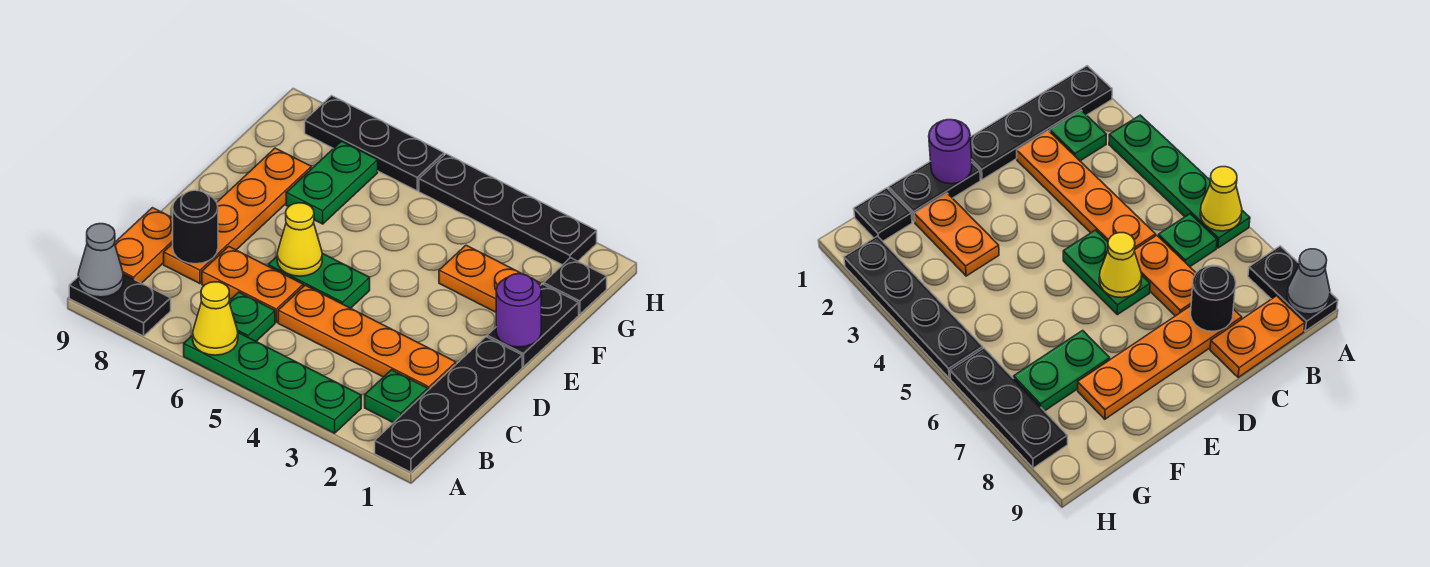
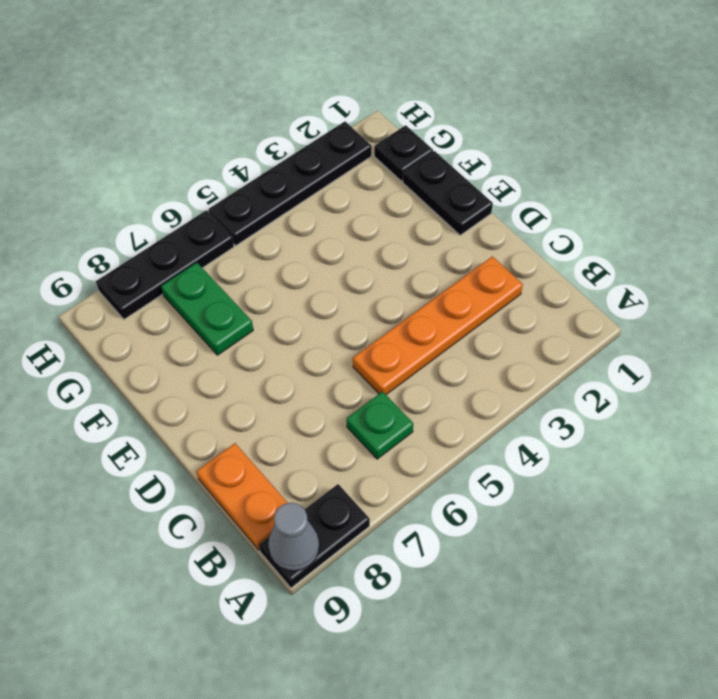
none -> black plate A1:D1 level 1
none -> green plate A3:A6 level 1
none -> green plate B2 level 1

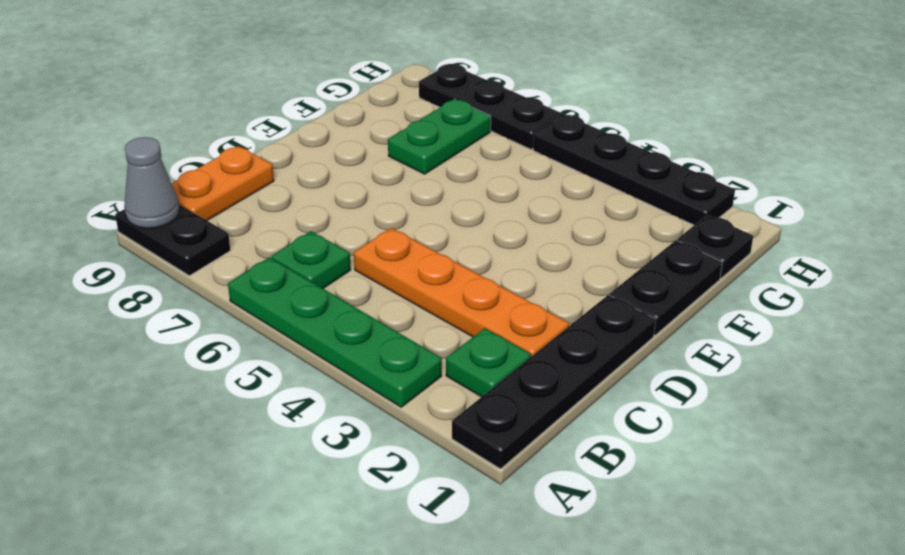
none -> orange plate C6:C7 level 1
none -> orange plate C8:F8 level 1
none -> green plate D5:D6 level 1

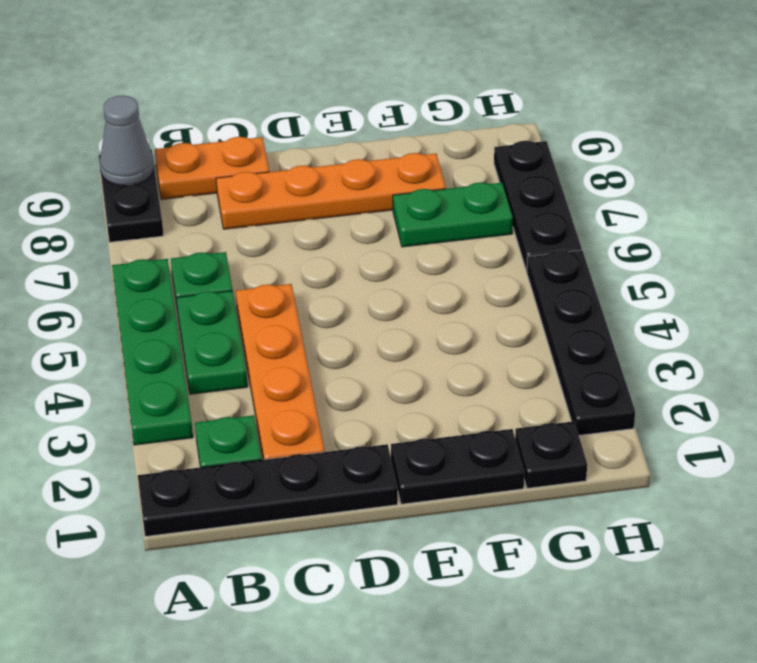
green plate B4:B5 level 1 -> green plate D5:D6 level 1
none -> orange plate C6:C7 level 1
none -> orange plate F2:F3 level 1
none -> yellow cone A6 level 2

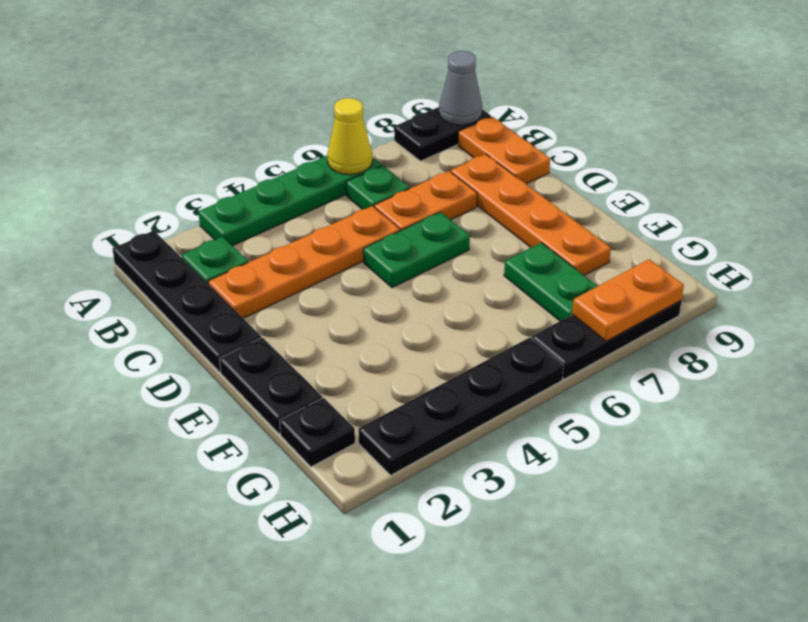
orange plate H7:H8 level 2 -> orange plate F2:F3 level 1
none -> black round brick C8 level 2
none -> yellow cone D6 level 2
none -> purple round brick E1 level 2

